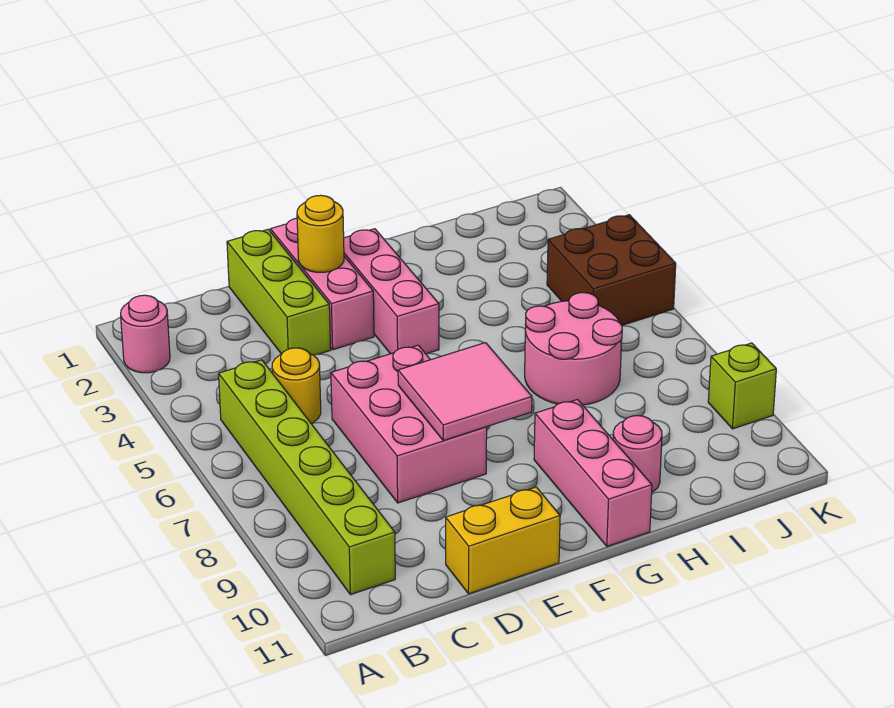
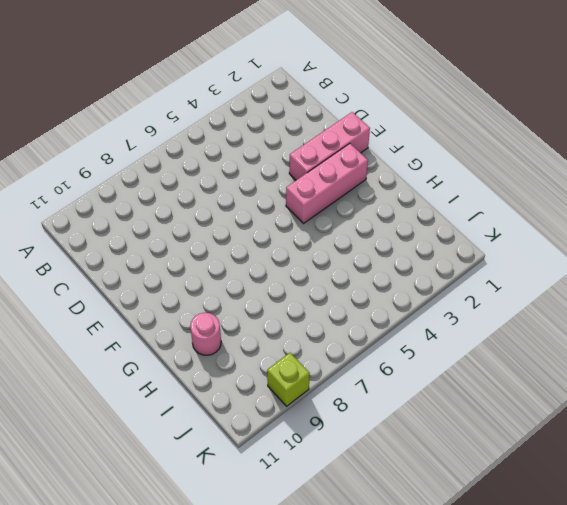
none -> pink round brick A2 level 1
none -> lime brick B5:B10 level 1
none -> yellow round brick C5 level 1

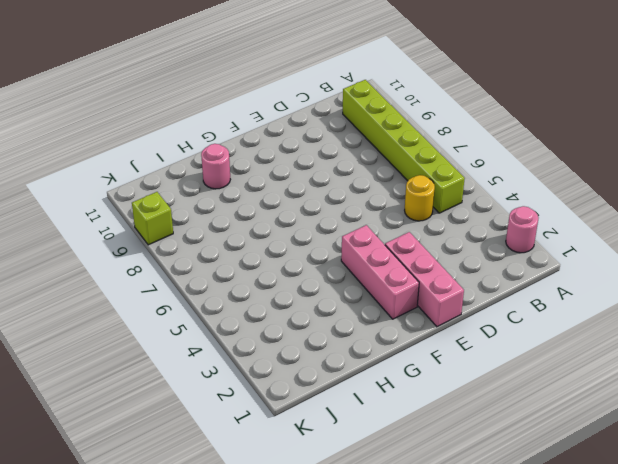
none -> lime brick D1:D3 level 1
none -> pink brick D6:E8 level 1
none -> yellow brick D11:E11 level 1

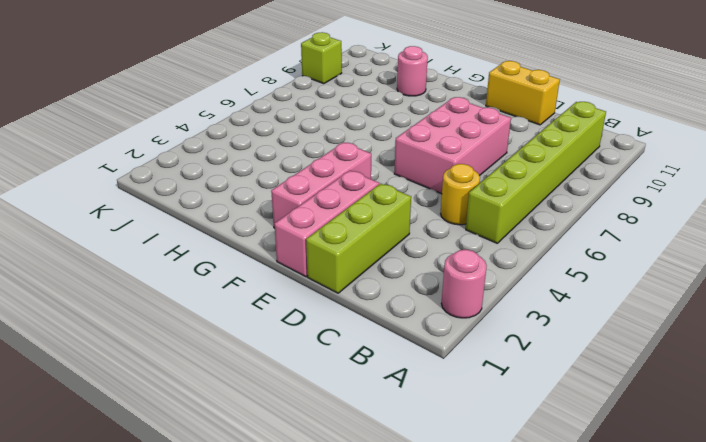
none -> pink brick G9:G11 level 1
none -> pink round brick H6:I7 level 1
none -> brown brick J4:K5 level 1

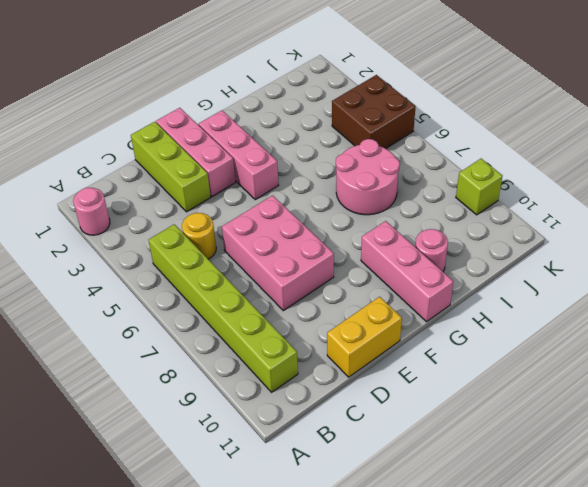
none -> yellow round brick E2 level 2
none -> pink tile E7:F8 level 2

